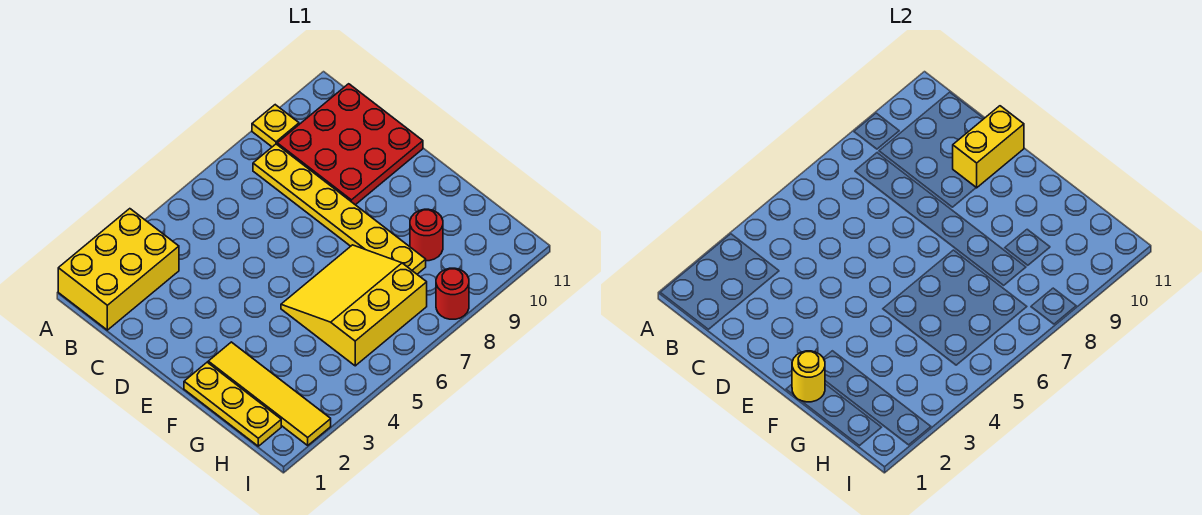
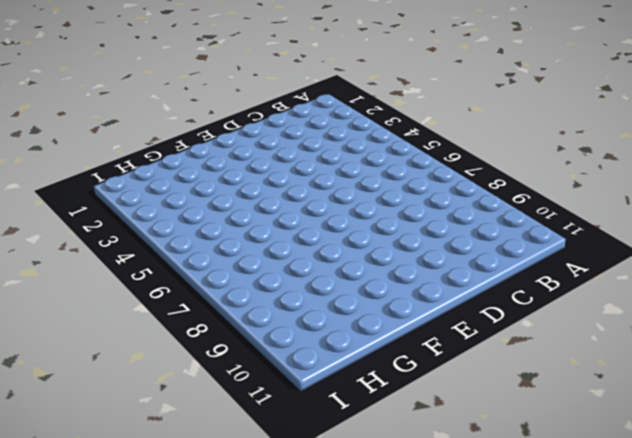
none -> yellow brick A1:B3 level 1
none -> yellow plate A9 level 1

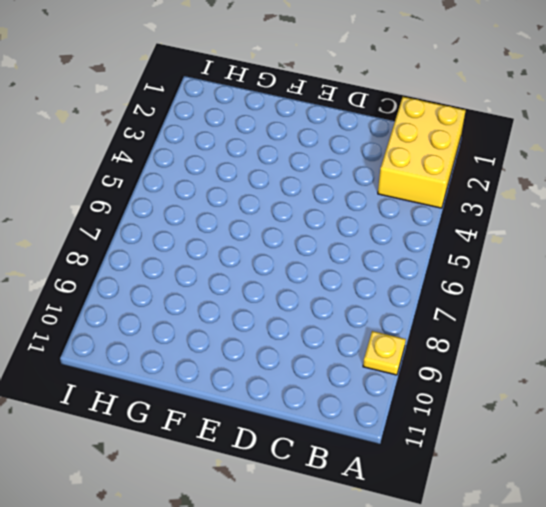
none -> yellow plate B8:G8 level 1
none -> red plate B9:D11 level 1

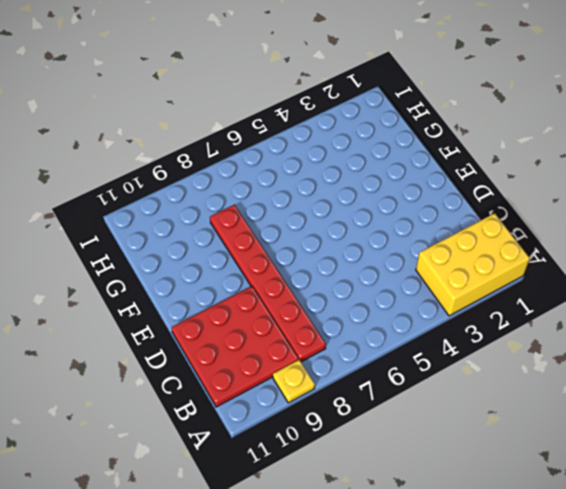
red plate B8:G8 level 1 -> yellow plate B8:G8 level 1
none -> yellow plate F1:H1 level 1
none -> yellow tile F2:I2 level 1

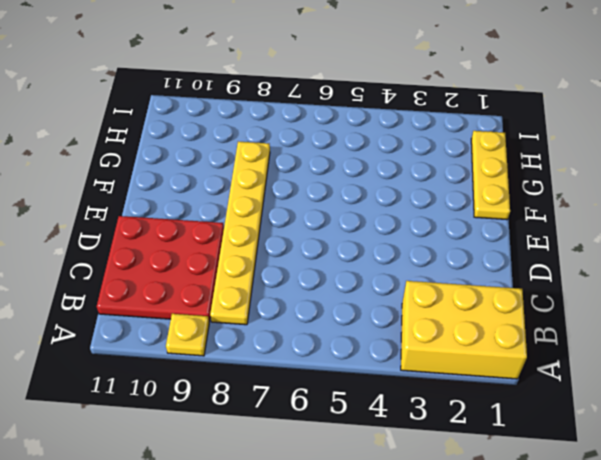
none -> yellow tile F2:I2 level 1
none -> yellow slope F5:H7 level 1 top H

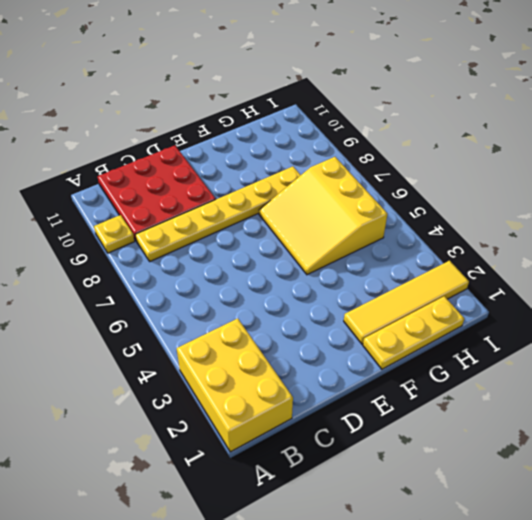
none -> red round brick G9 level 1
none -> red round brick I8 level 1

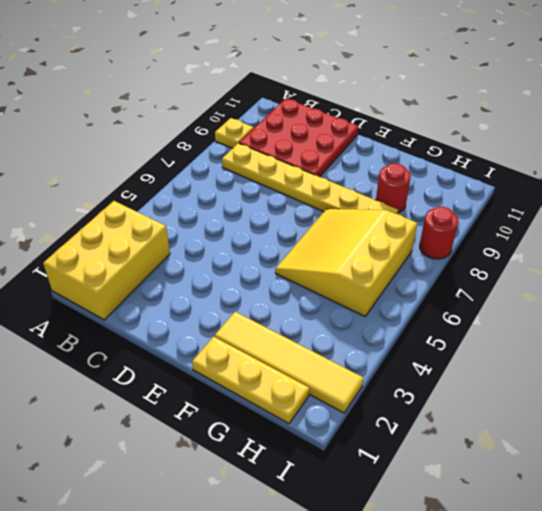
none -> yellow brick D10:D11 level 2
none -> yellow round brick F1 level 2

